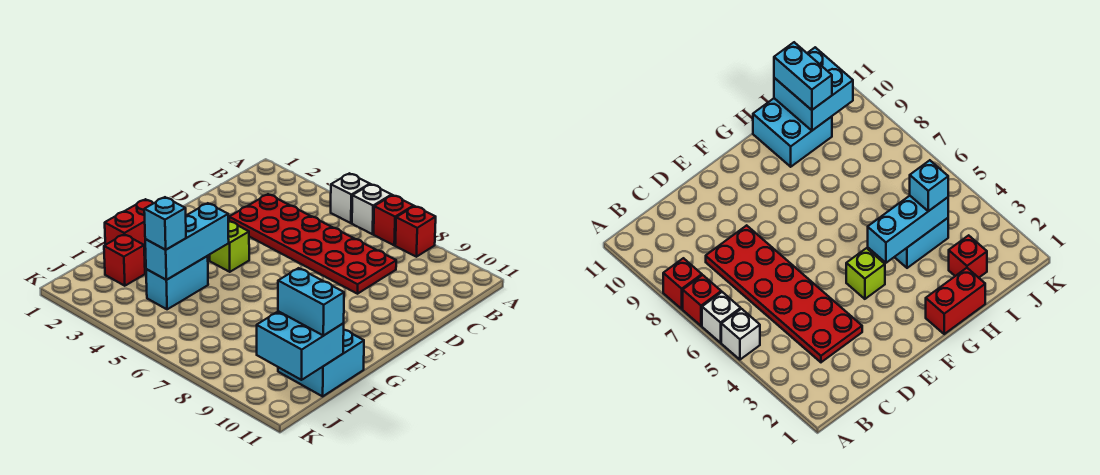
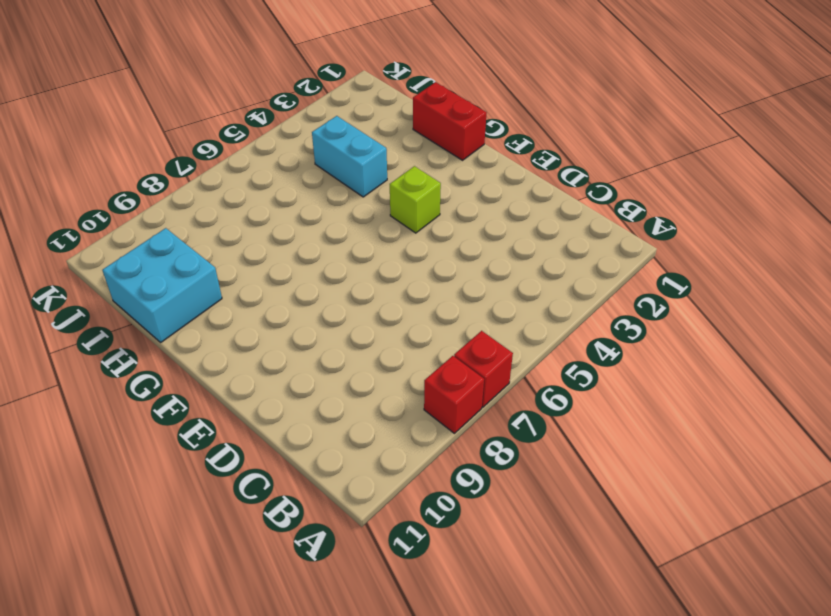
none -> white brick A5 level 1
none -> white brick A6 level 1
none -> red plate C3:D8 level 1

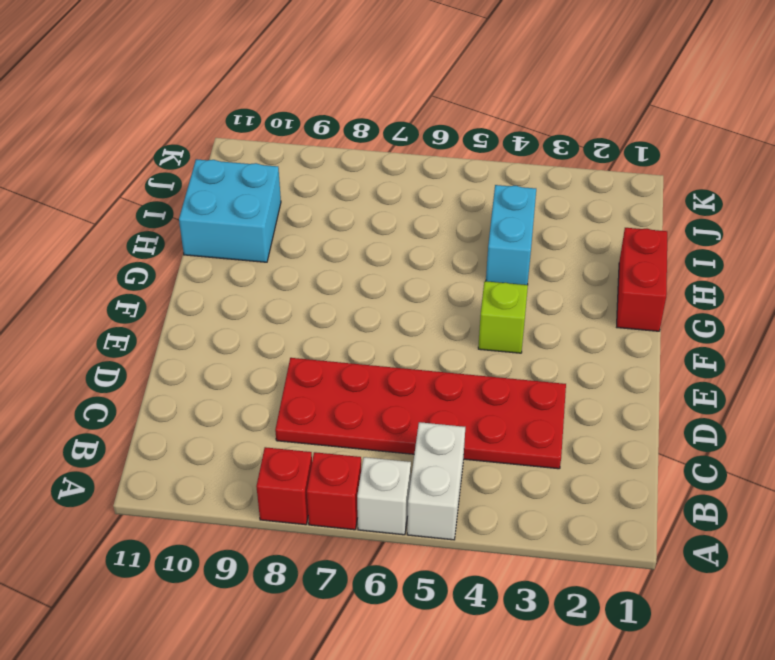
white brick A5:B5 level 1 -> white brick A5 level 1
none -> red brick I2 level 1
none -> cyan brick G4:I4 level 2
none -> cyan brick I10:J11 level 2

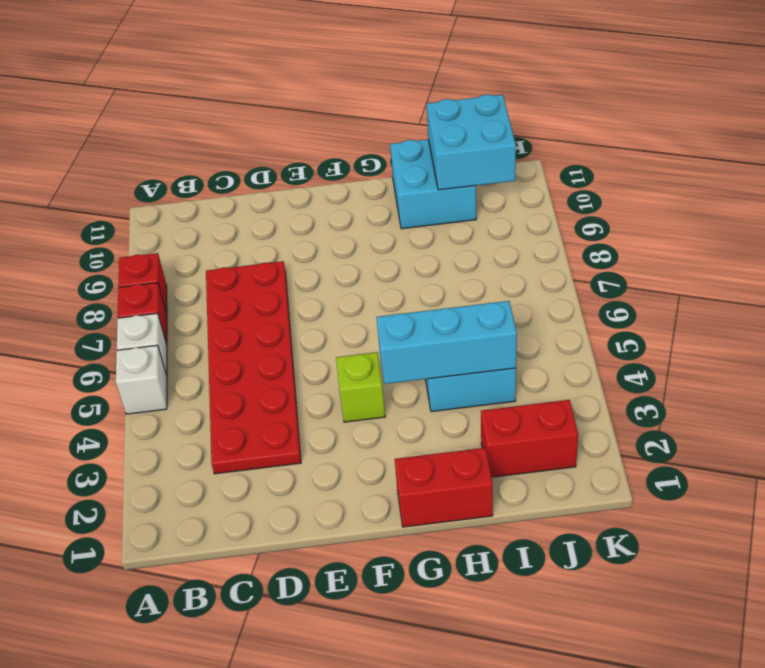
red brick I2:J2 level 1 -> red brick I2 level 1
none -> cyan brick I4 level 3
none -> cyan brick I10:I11 level 3

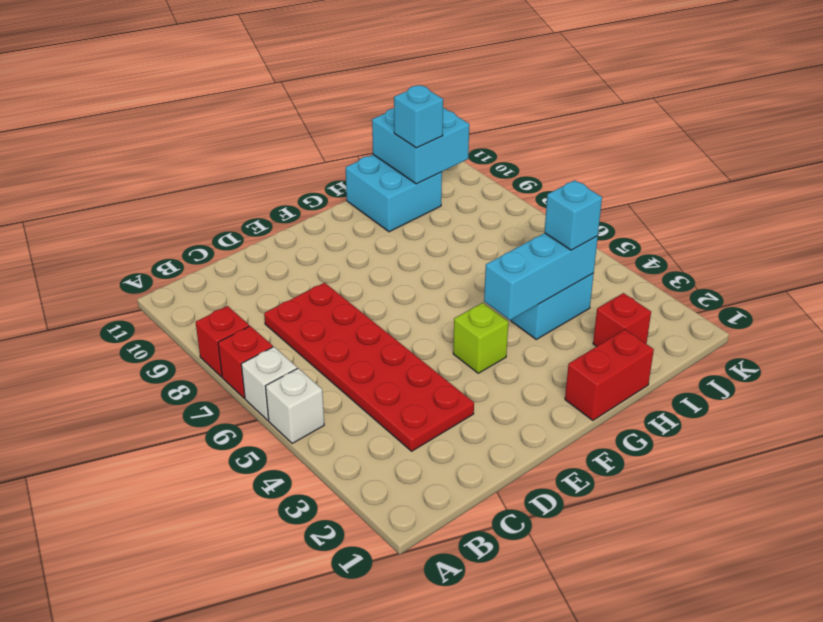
cyan brick I10 level 3 -> cyan brick I10:I11 level 3

